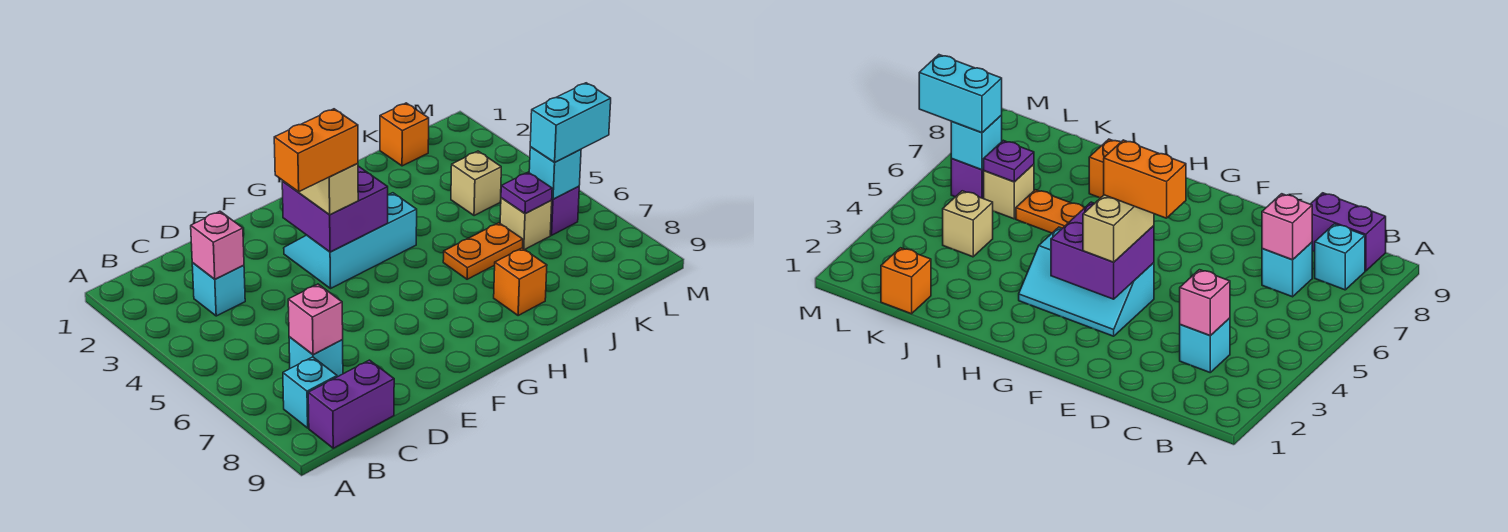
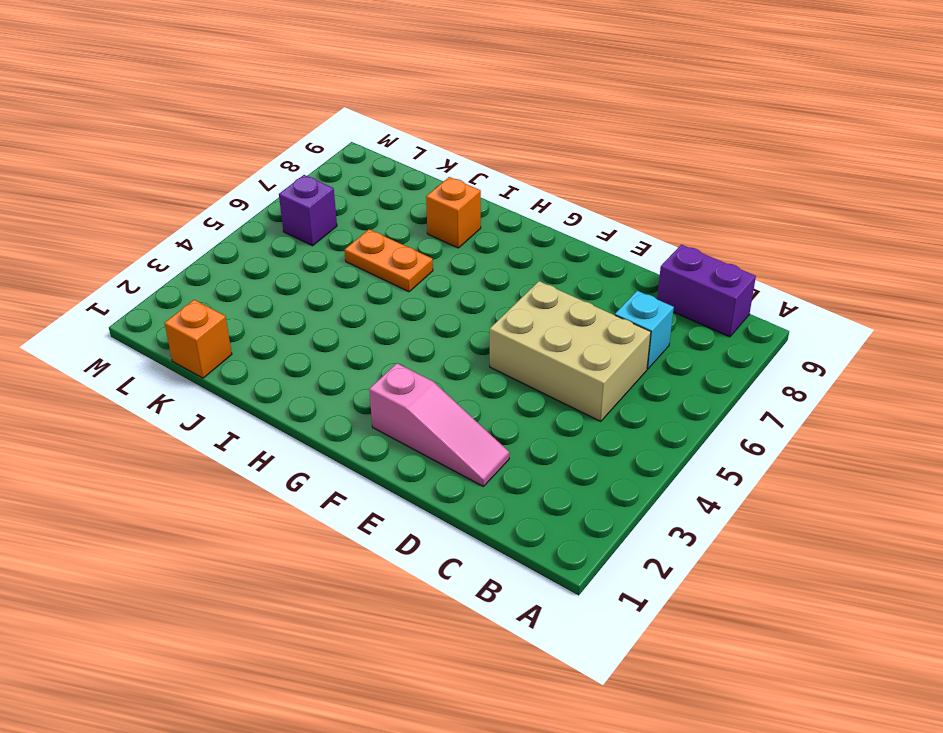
tan brick C5:E6 level 1 -> none
pink slope D2:F2 level 1 top F -> none
none -> cyan brick B8 level 1
none -> cyan brick C3 level 1
none -> cyan slope F3:H4 level 1 top 4

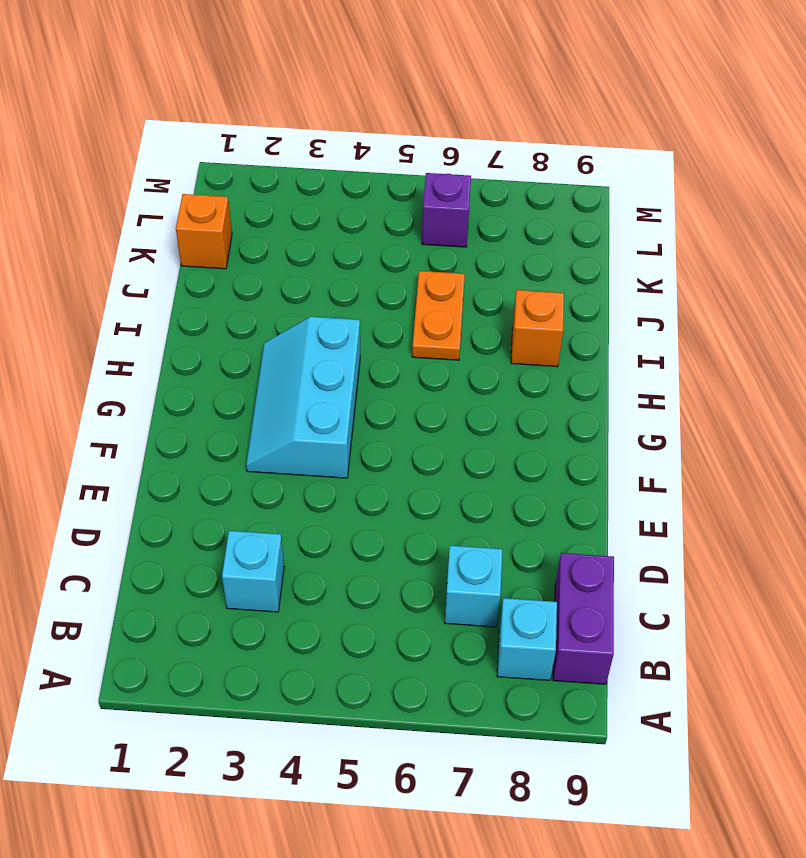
none -> tan brick K4 level 1
none -> tan brick K6 level 1
none -> pink brick C3 level 2

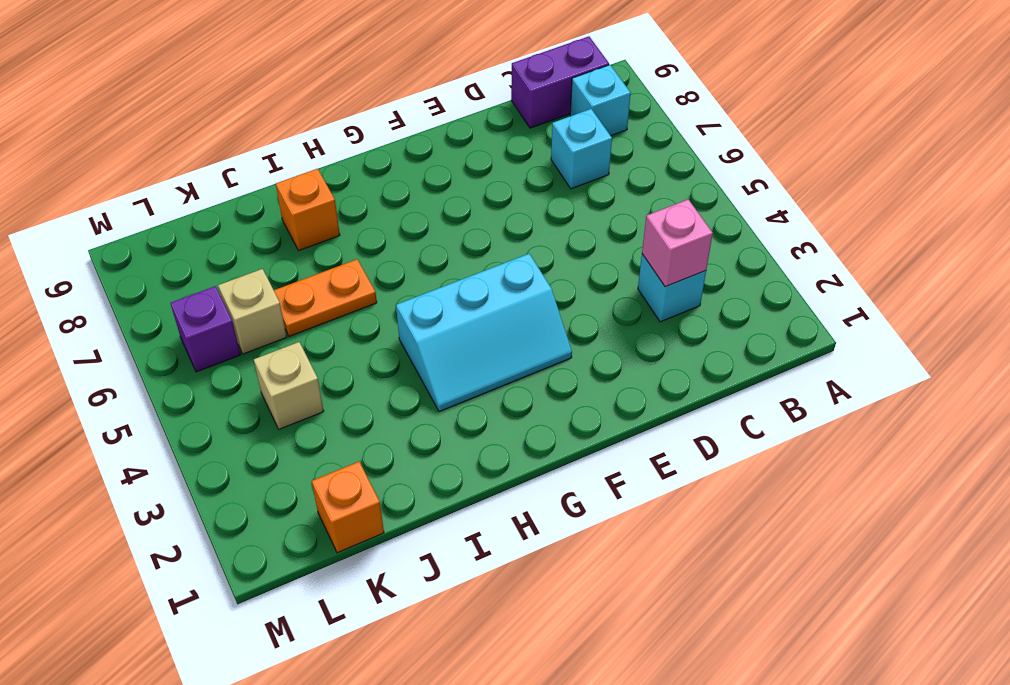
none -> pink brick C7 level 2
none -> purple brick F3:G4 level 2
none -> purple plate K6 level 2

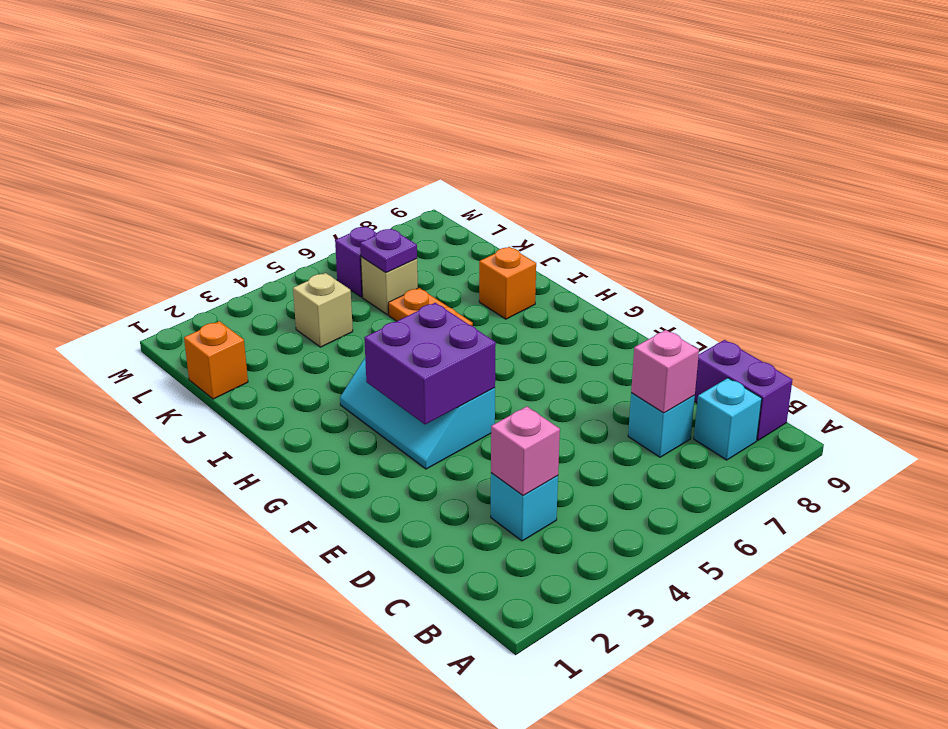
none -> cyan brick L6 level 2
none -> tan brick F3:F4 level 3
none -> cyan brick L6:M6 level 3

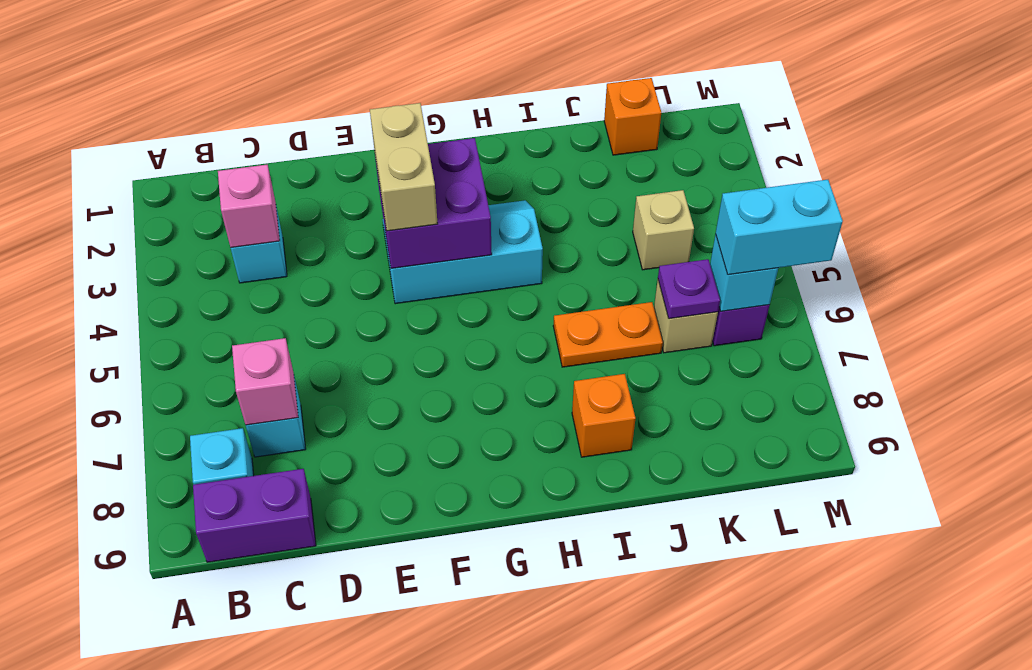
none -> orange brick E4:F4 level 4

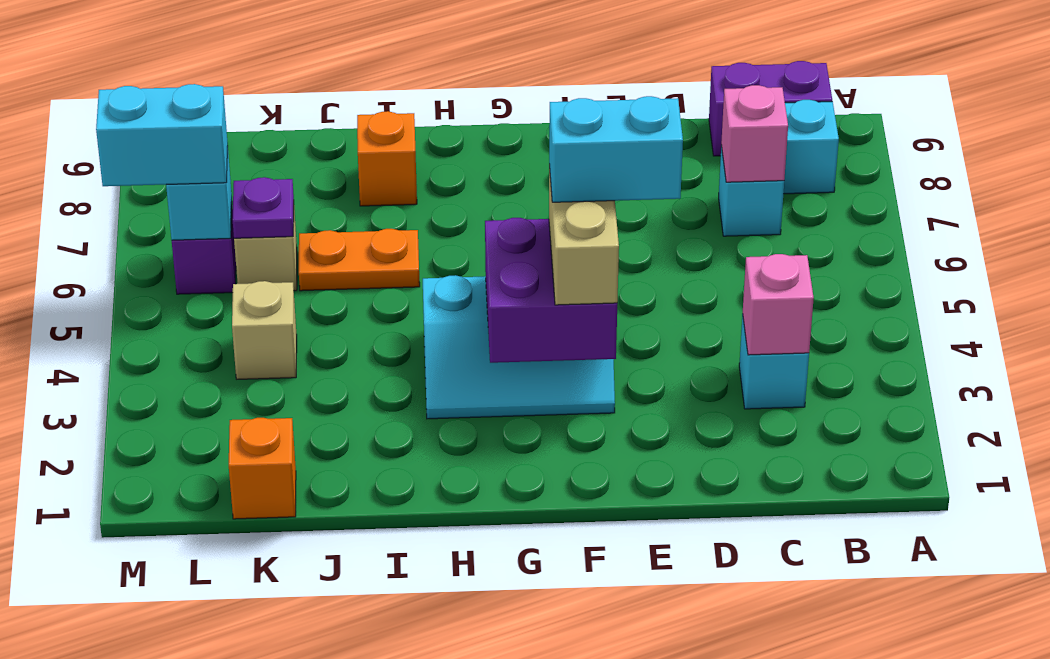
cyan brick E4:F4 level 4 -> orange brick E4:F4 level 4

